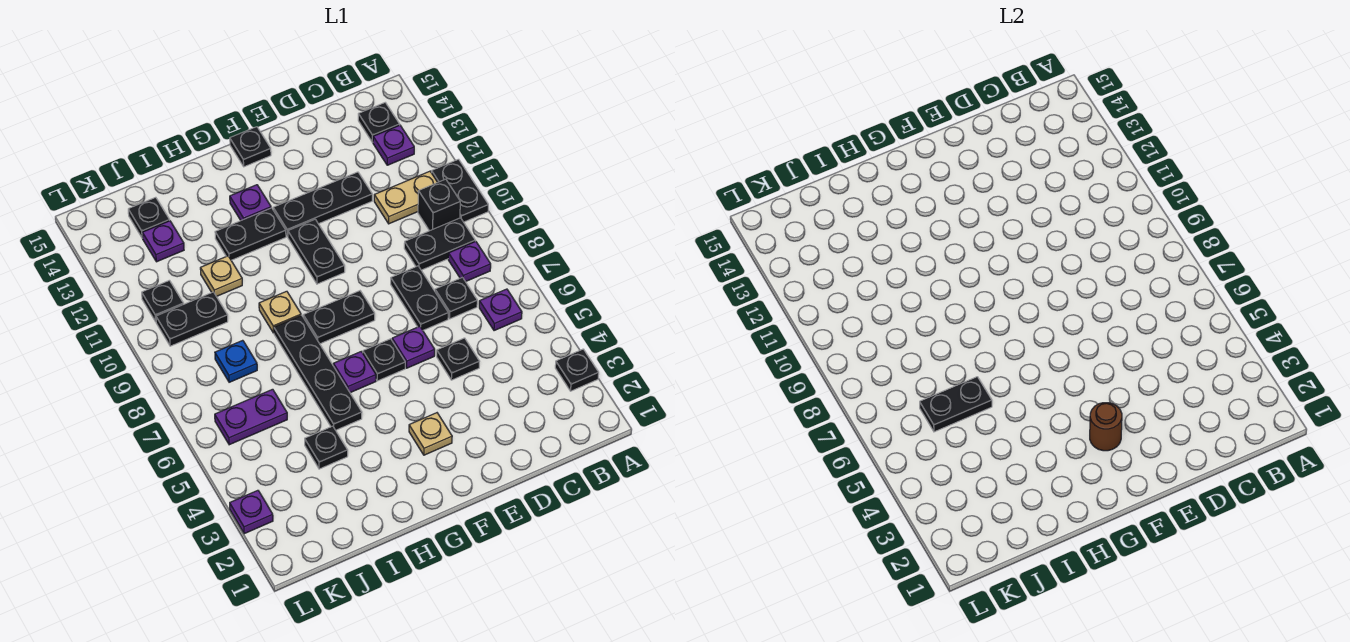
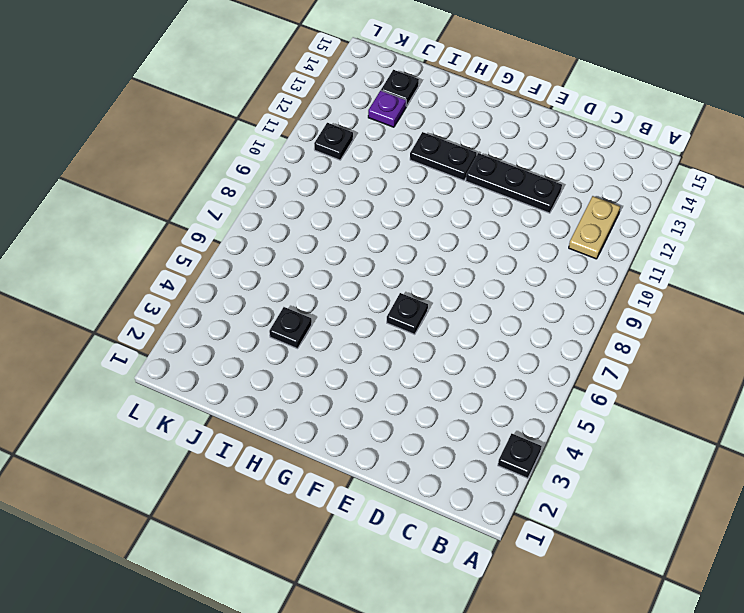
tan plate B11:B12 level 1 -> tan plate B11:C11 level 1
none -> black plate A10:A11 level 1
none -> purple plate B6 level 1
none -> purple plate B8 level 1
none -> black plate B9:C9 level 1

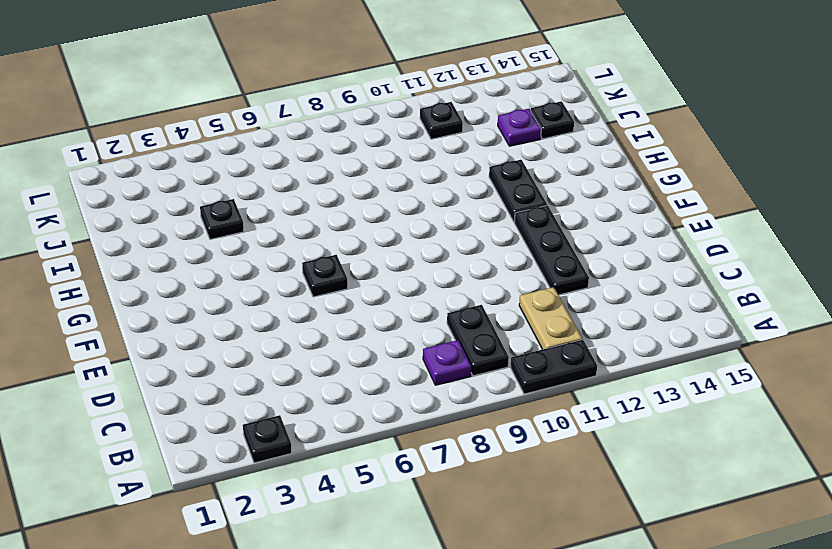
none -> purple plate B6 level 1
none -> black brick B10 level 1
none -> purple plate B13 level 1
none -> black plate B14 level 1

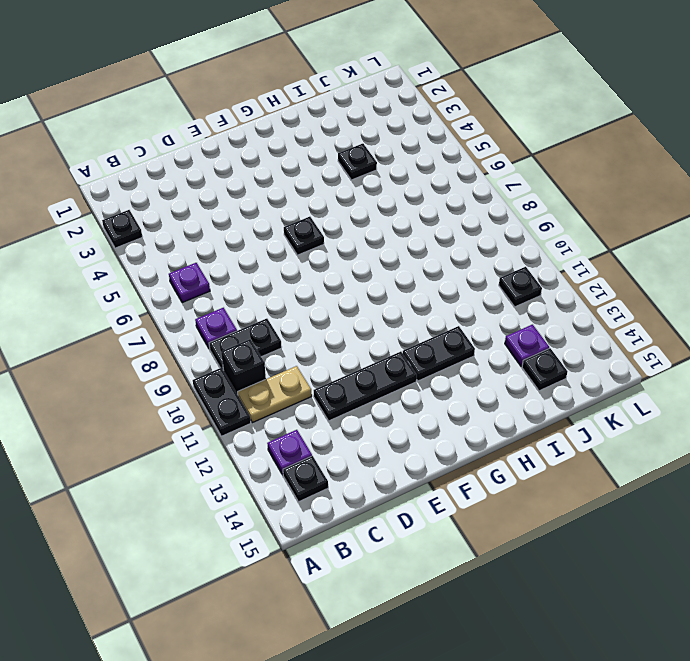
none -> black plate C7 level 1
none -> black plate D5 level 1
none -> black plate D7:D8 level 1
none -> purple plate E6 level 1

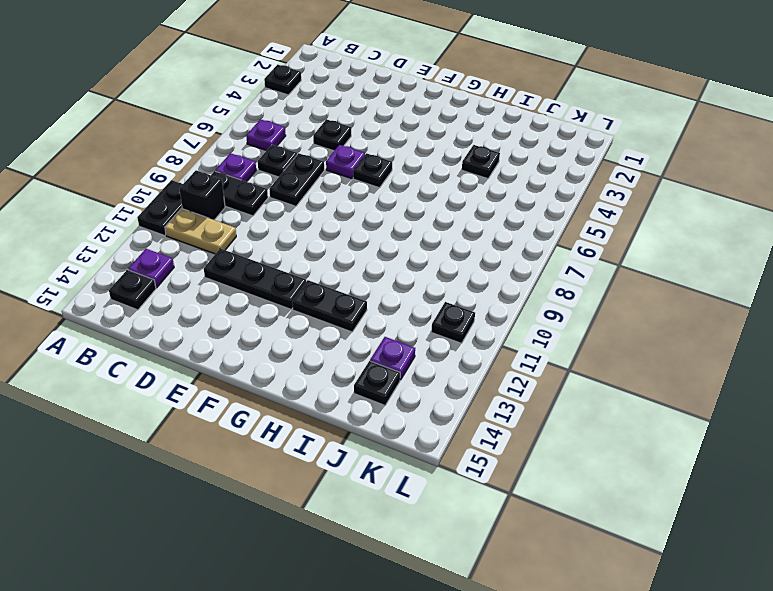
none -> tan plate F3 level 1
none -> black plate F8:G8 level 1
none -> black plate F10:F11 level 1
none -> black plate F15 level 1

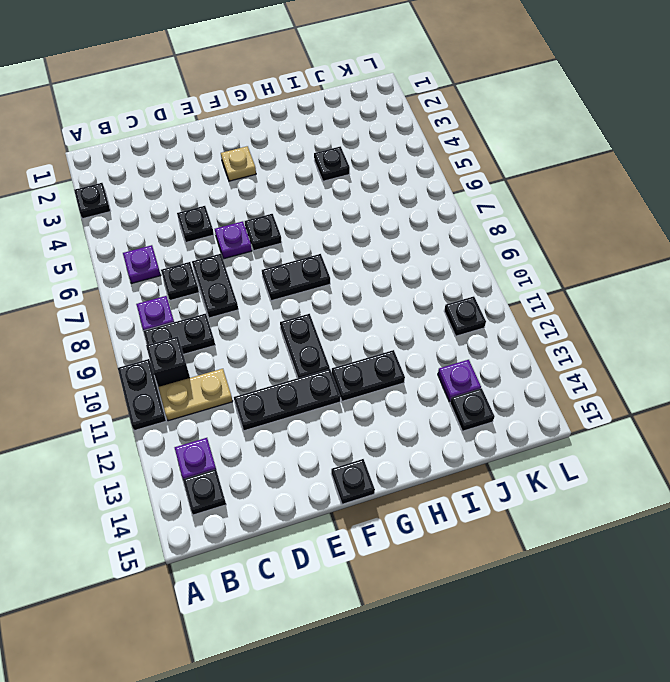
none -> purple plate G6 level 1
none -> purple plate G13 level 1
none -> black plate H5:H8 level 1
none -> tan plate H9 level 1

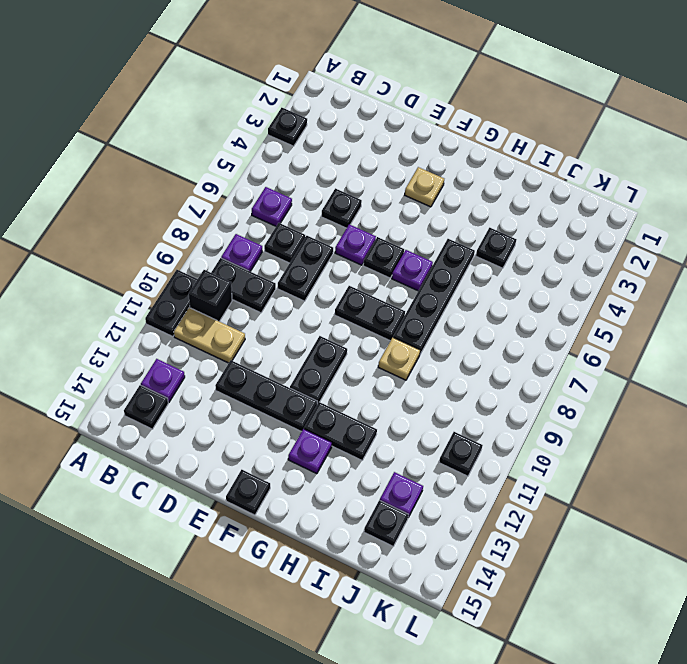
none -> tan plate I11 level 1
none -> purple plate J6:K6 level 1
none -> blue plate J8 level 1
none -> black plate J10:K10 level 1

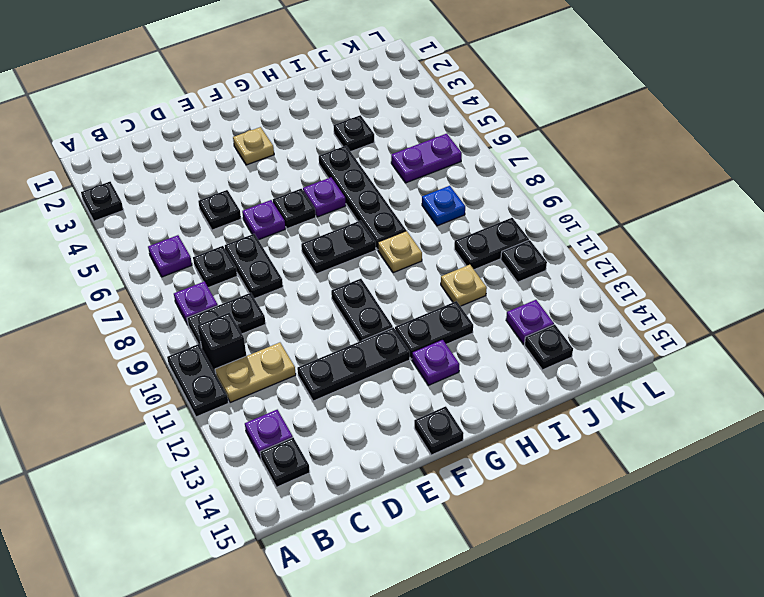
none -> purple plate L3 level 1
none -> brown round brick F3 level 2
none -> black plate I6:J6 level 2

